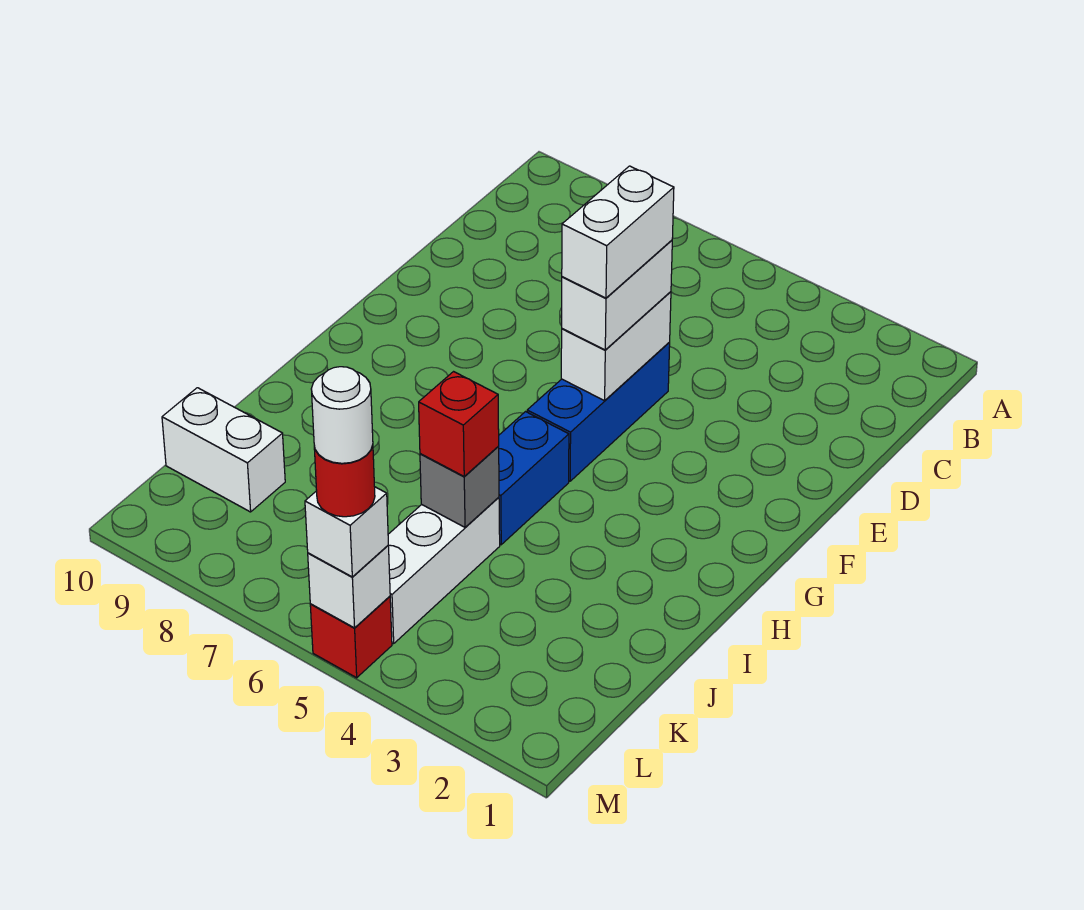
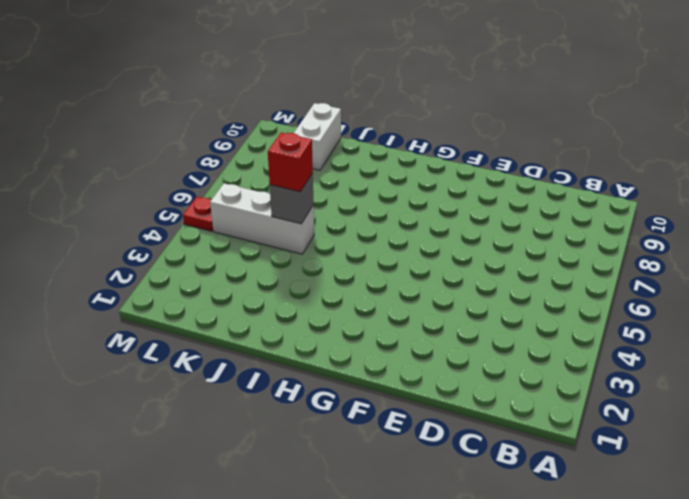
red plate M5 level 1 -> red brick M5 level 1
none -> blue brick E5:G5 level 1
none -> blue brick H5:I5 level 1
none -> white brick E5:F5 level 2

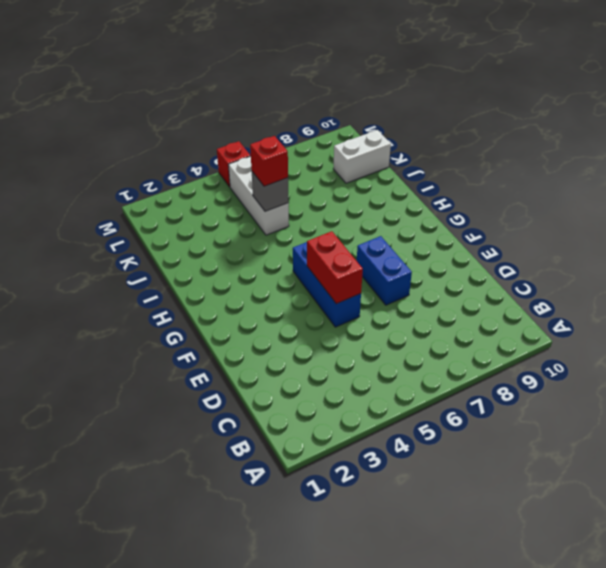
red brick E5:F5 level 2 -> white brick E5:F5 level 2
blue brick E7:F7 level 1 -> blue brick H5:I5 level 1
none -> white brick M5 level 2
none -> white brick E5:F5 level 3
none -> white brick M5 level 3

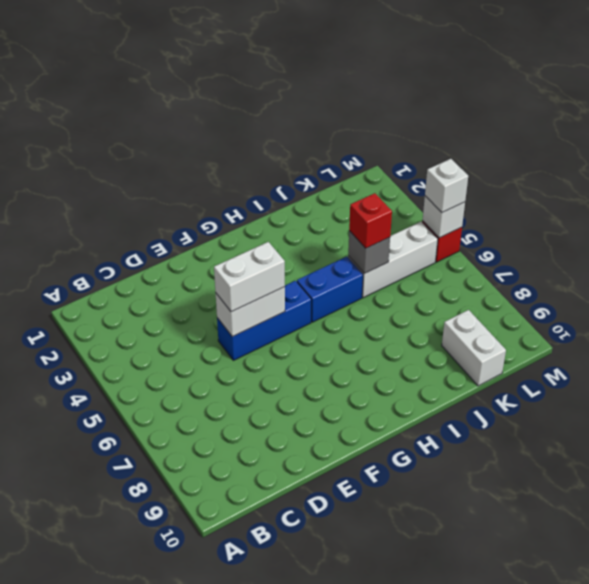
none -> white brick E5:F5 level 4
none -> red round brick M5 level 4
none -> white round brick M5 level 5

